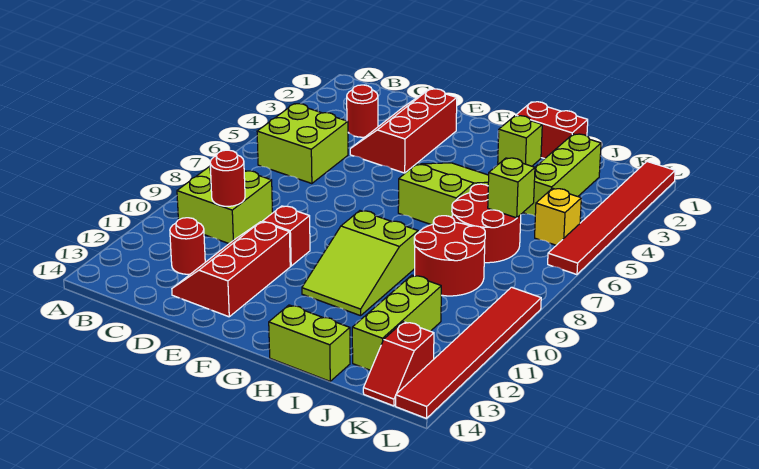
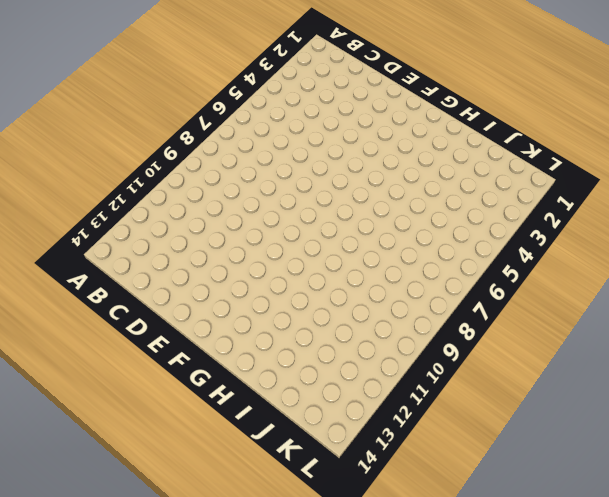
none -> lime brick B5:C6 level 1
none -> lime brick B9:C10 level 1
none -> red round brick C3 level 1

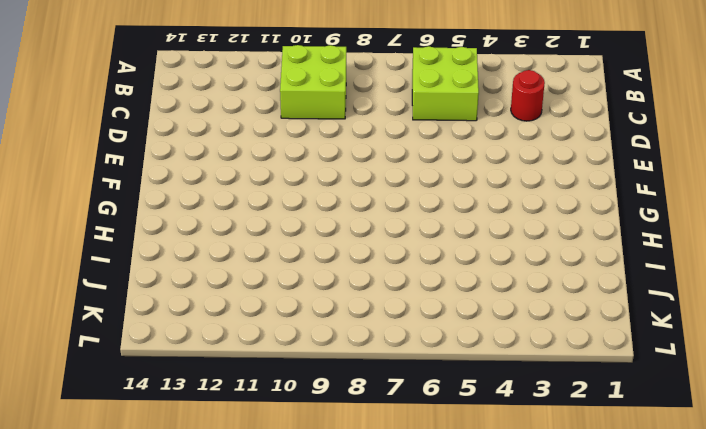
none -> red round brick C12 level 1
none -> red slope D2:E4 level 1 top E
none -> red slope D11:E13 level 1 top E

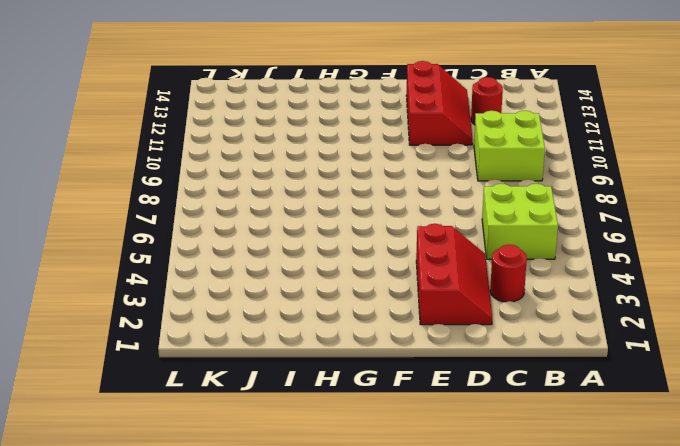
none -> red brick E10 level 1
none -> lime slope G4:H6 level 1 top 6
none -> lime slope G9:H11 level 1 top 9

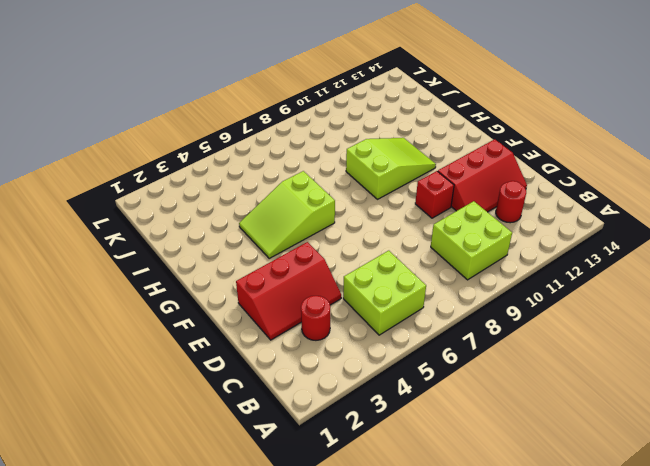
none -> red brick H1:I1 level 1
none -> lime brick H2 level 1
none -> lime brick H14:I14 level 1

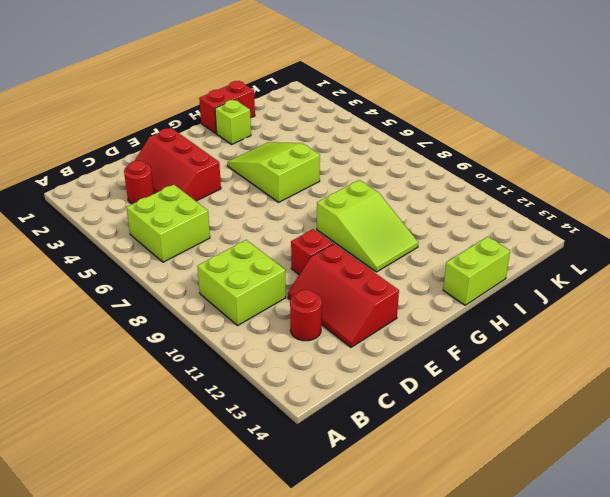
none -> red round brick I6:J7 level 1
none -> red round brick I8:J9 level 1
none -> lime brick J2:J4 level 1

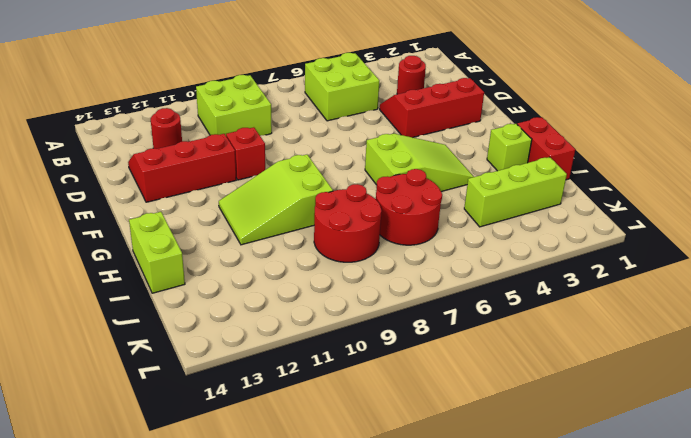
none -> lime brick J11:J13 level 1
none -> yellow brick K5 level 1
none -> red slope K13:K14 level 1 top 13

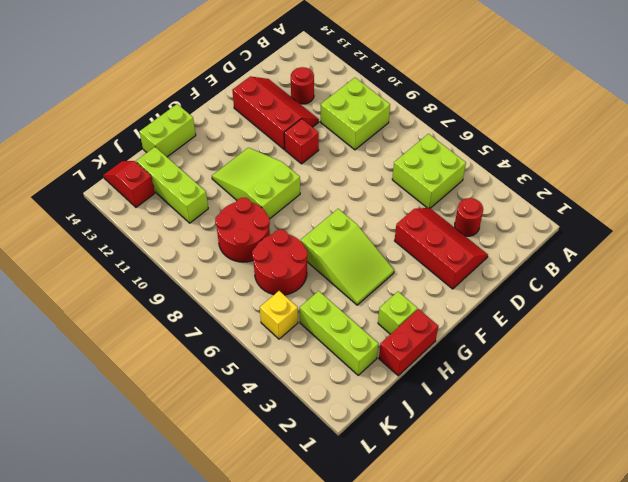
none -> red tile L1:L6 level 1
none -> red tile L9:L14 level 1
none -> red round brick C10 level 2

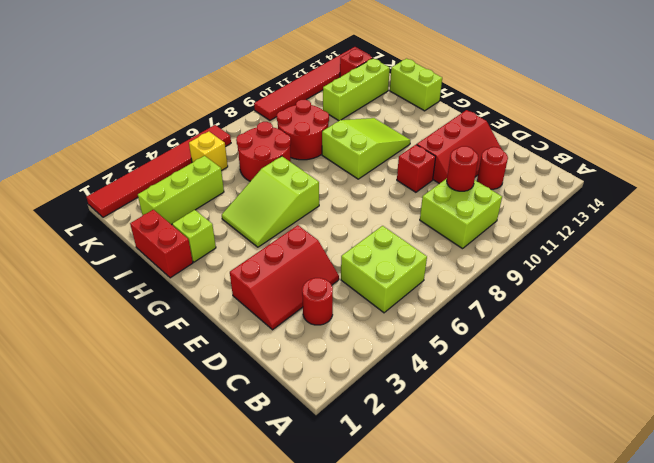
none -> lime brick J6 level 2

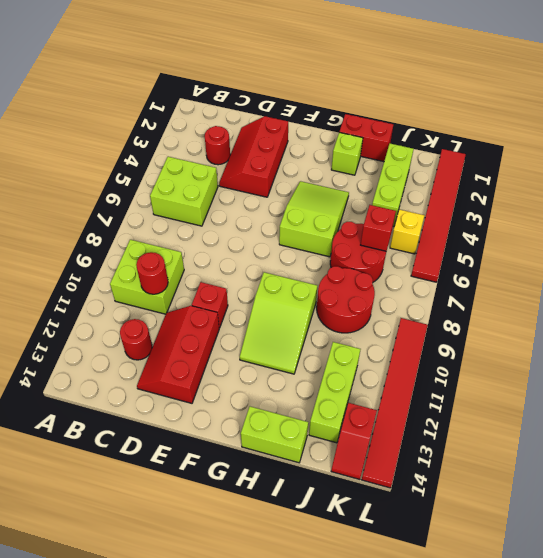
red brick J6 level 2 -> lime brick J6 level 2

